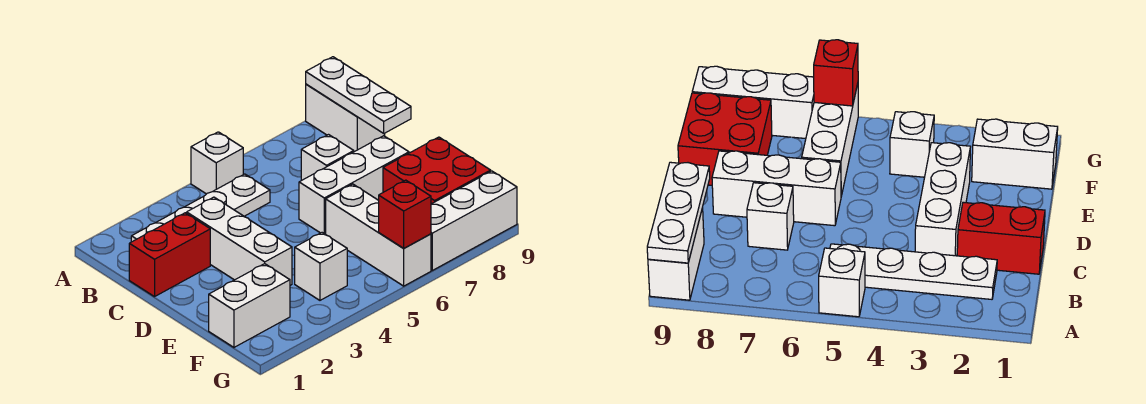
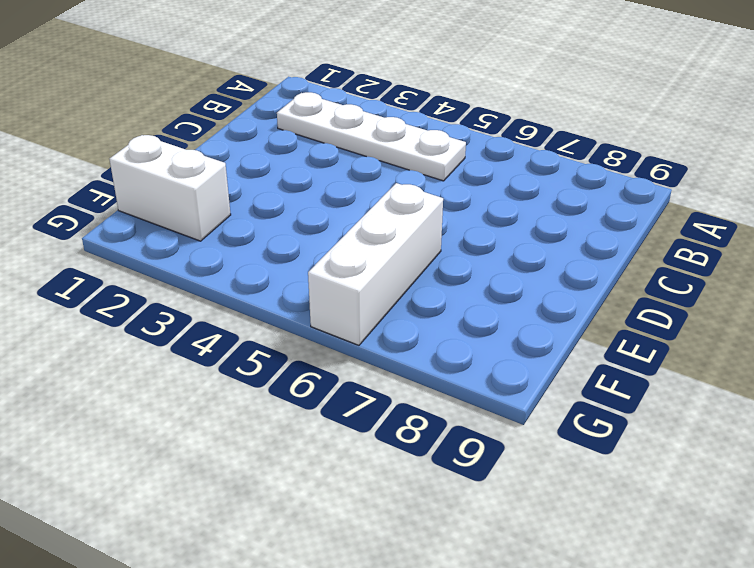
none -> white brick A5 level 1
none -> white brick A9:B9 level 1
none -> red brick C1:C2 level 1

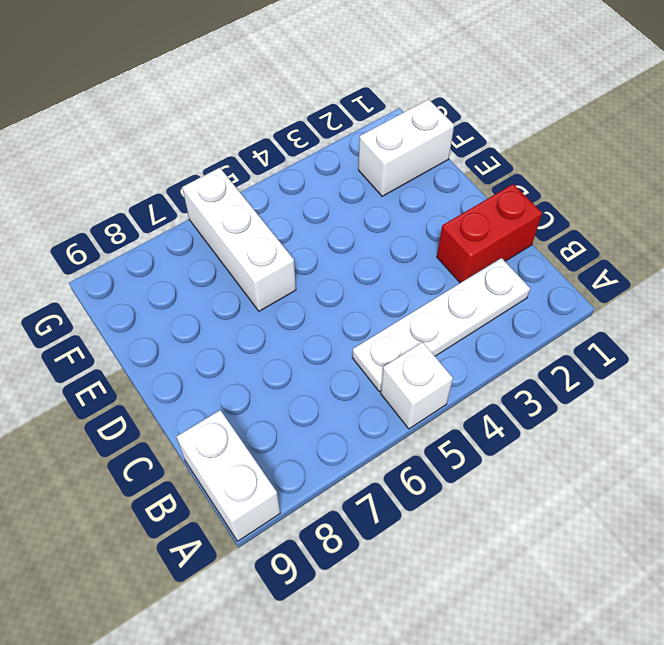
none -> white brick C3:E3 level 1
none -> white brick C7 level 1
none -> white brick D6:D8 level 1

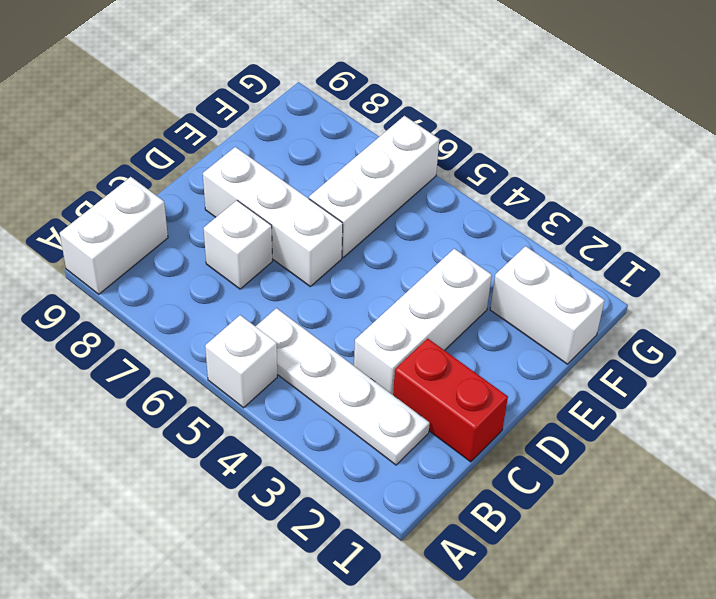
none -> red brick E8:F9 level 1
none -> white brick F4 level 1
none -> white brick G7:G9 level 1

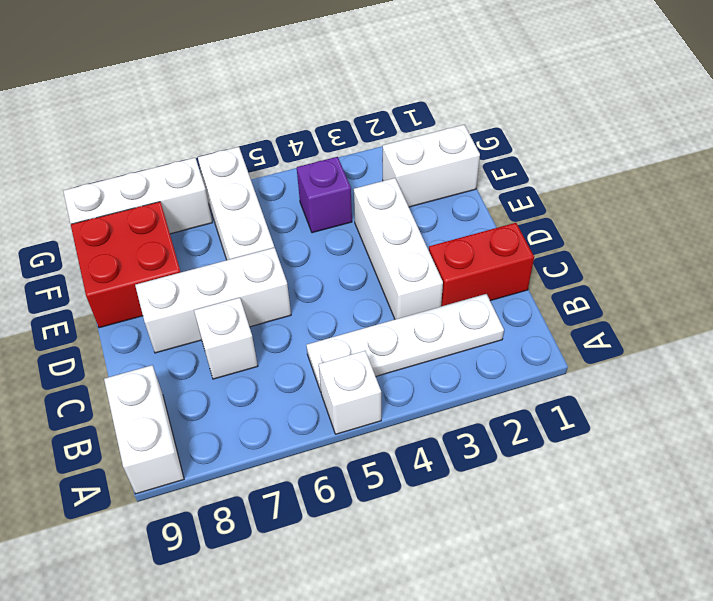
purple brick F4 level 1 -> white brick F4 level 1
none -> white plate A9:C9 level 2
none -> red brick G6 level 2

